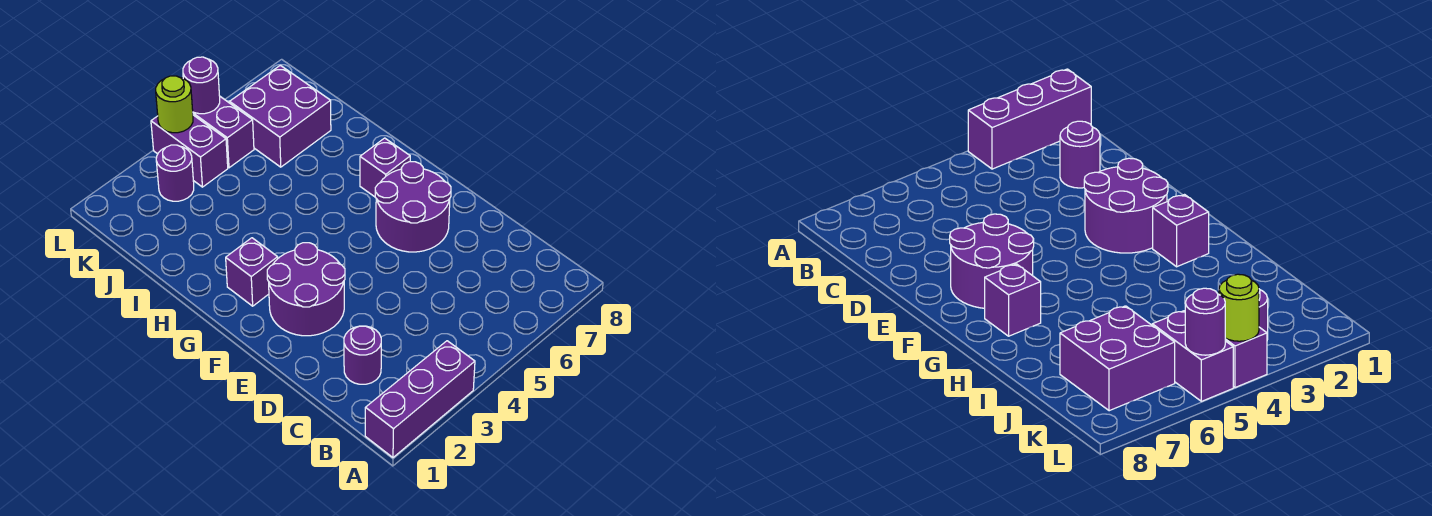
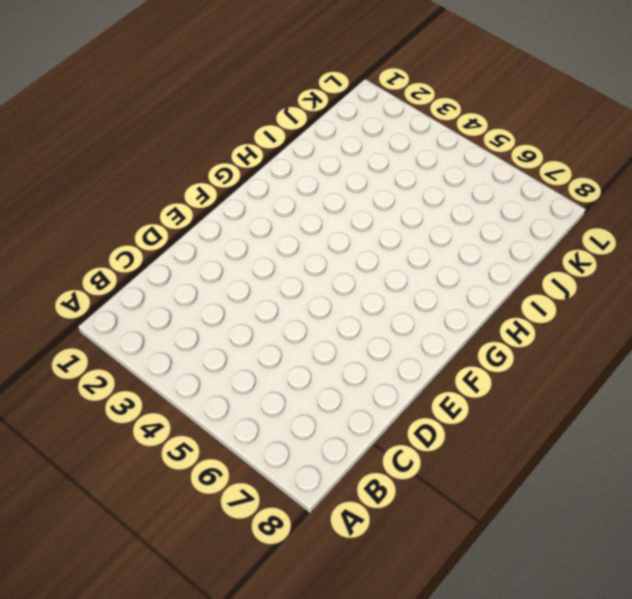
none -> purple brick A1:A3 level 1
none -> purple round brick C2 level 1
none -> purple round brick E2:F3 level 1

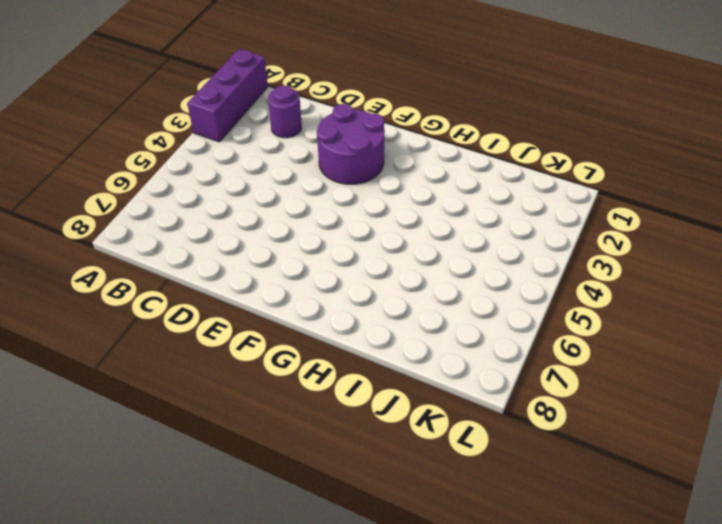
none -> purple round brick E6:F7 level 1
none -> purple brick G2 level 1
none -> purple brick G7 level 1

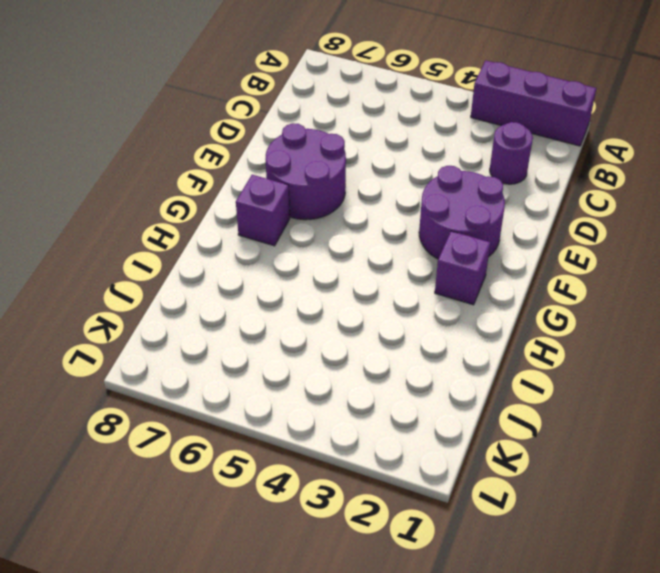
none -> purple brick J6:K7 level 1
none -> purple round brick K3 level 1
none -> purple brick K4:L4 level 1

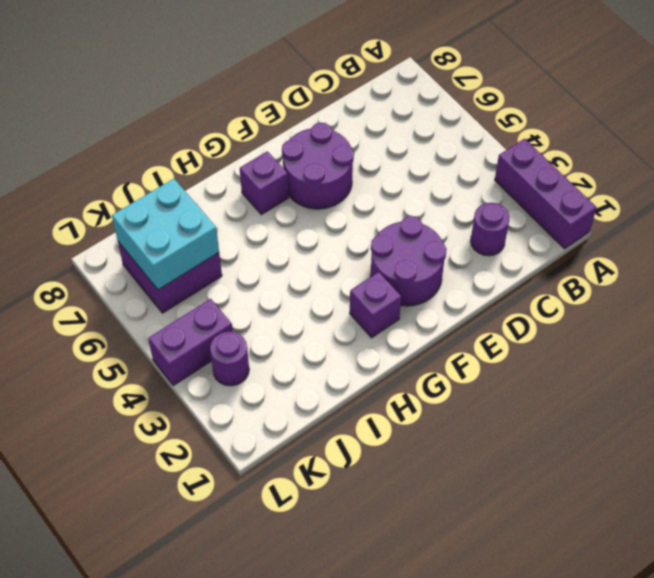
cyan brick J6:K7 level 2 -> none
none -> purple brick K5:L5 level 1
none -> lime round brick L4 level 2
none -> purple round brick L5 level 2

